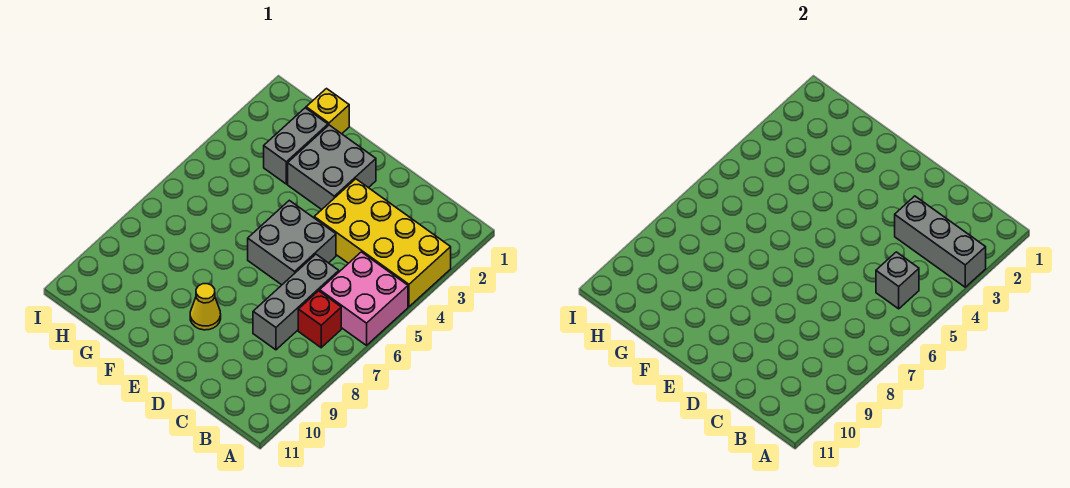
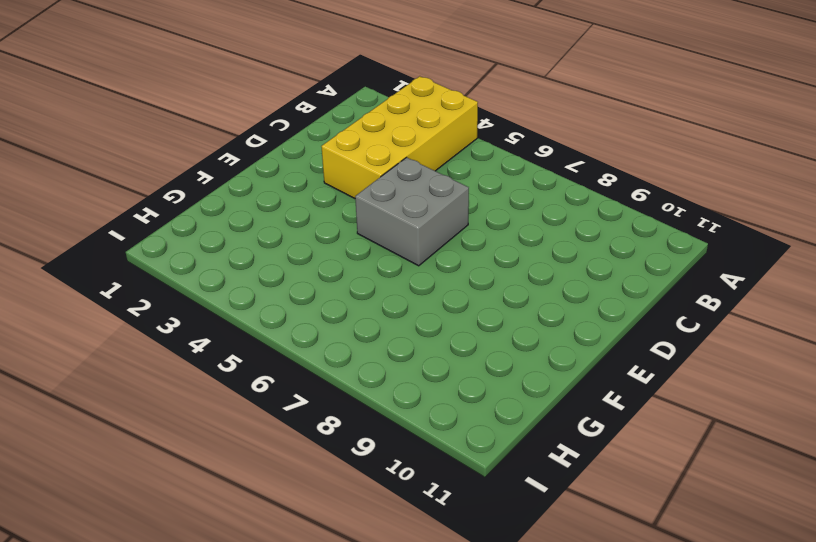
none -> pink brick A5:B6 level 1
none -> red brick B7 level 1

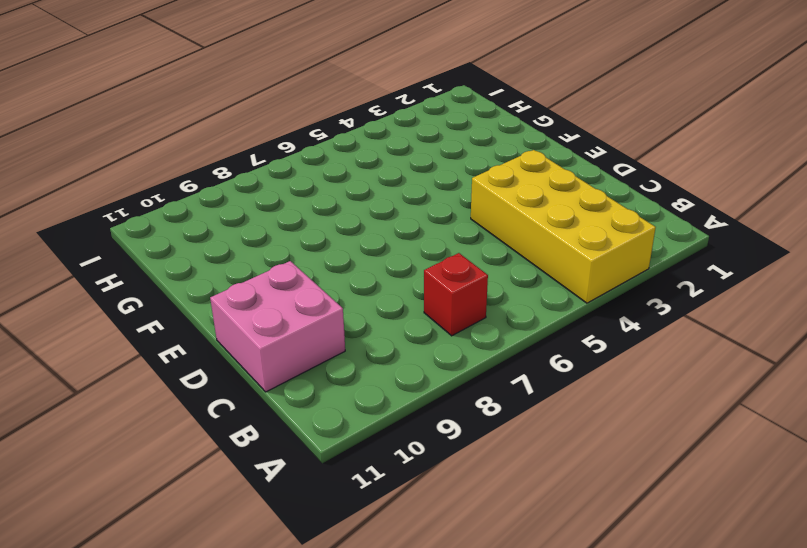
pink brick C10:D11 level 1 -> pink brick A5:B6 level 1
none -> grey brick C6:C8 level 1
none -> grey brick D5:E6 level 1

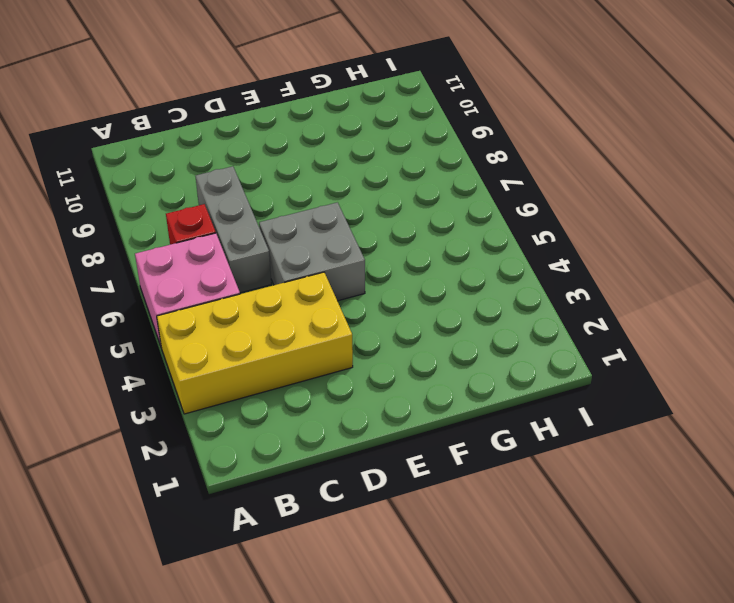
none -> grey brick E2:F3 level 1
none -> yellow cone E9 level 1

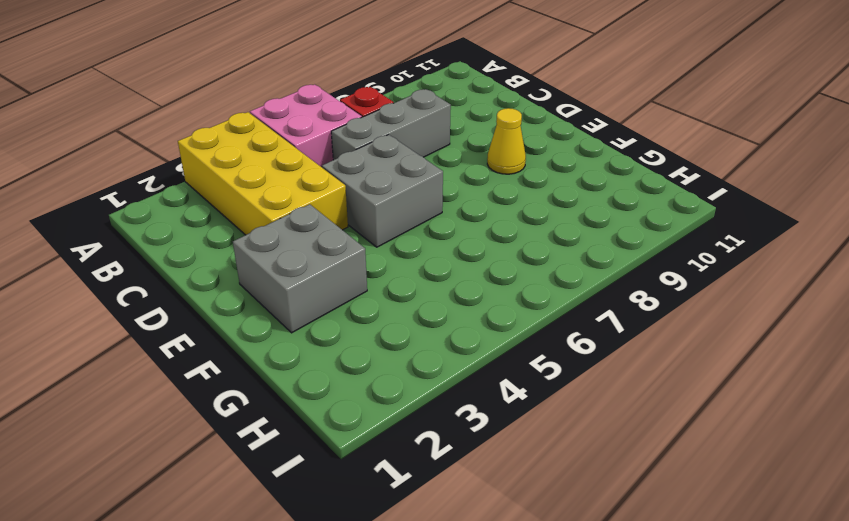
none -> yellow brick G1 level 1
none -> grey brick G2:G3 level 1

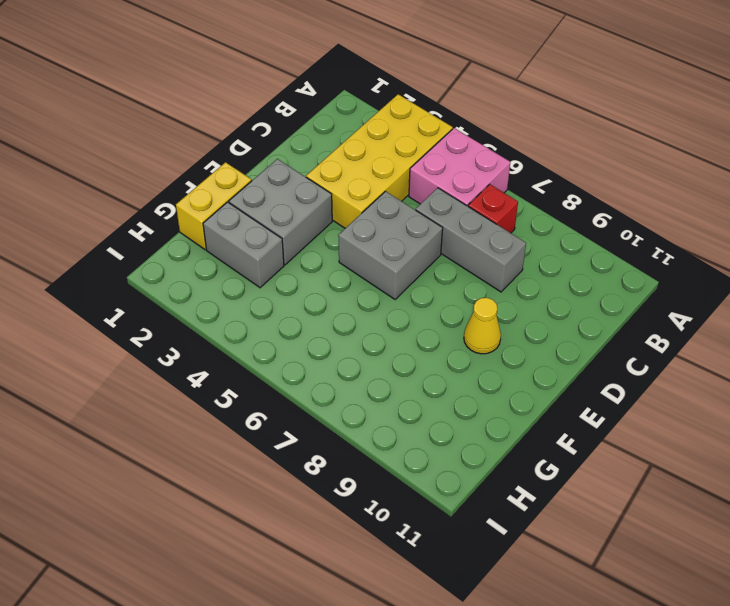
yellow brick F1:G1 level 1 -> yellow brick G1 level 1
none -> grey brick A3:C3 level 2
none -> grey brick B5 level 2

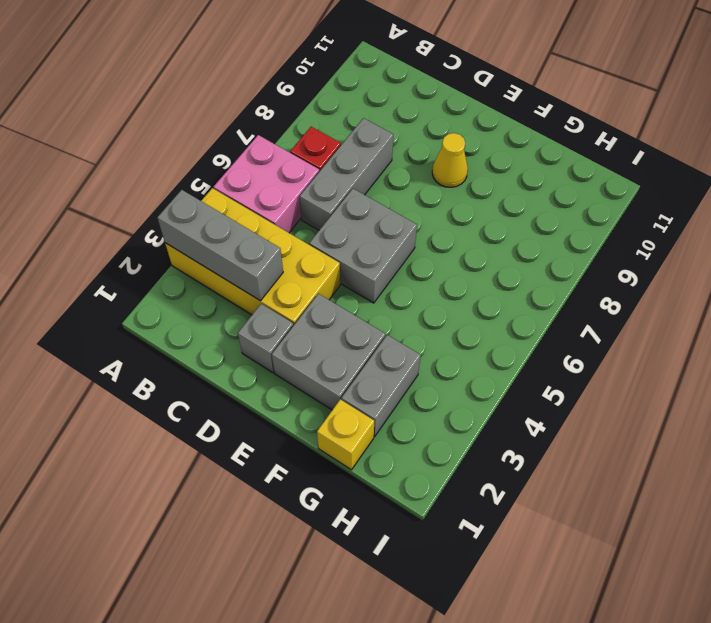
grey brick D2 level 1 -> grey brick B5 level 2

